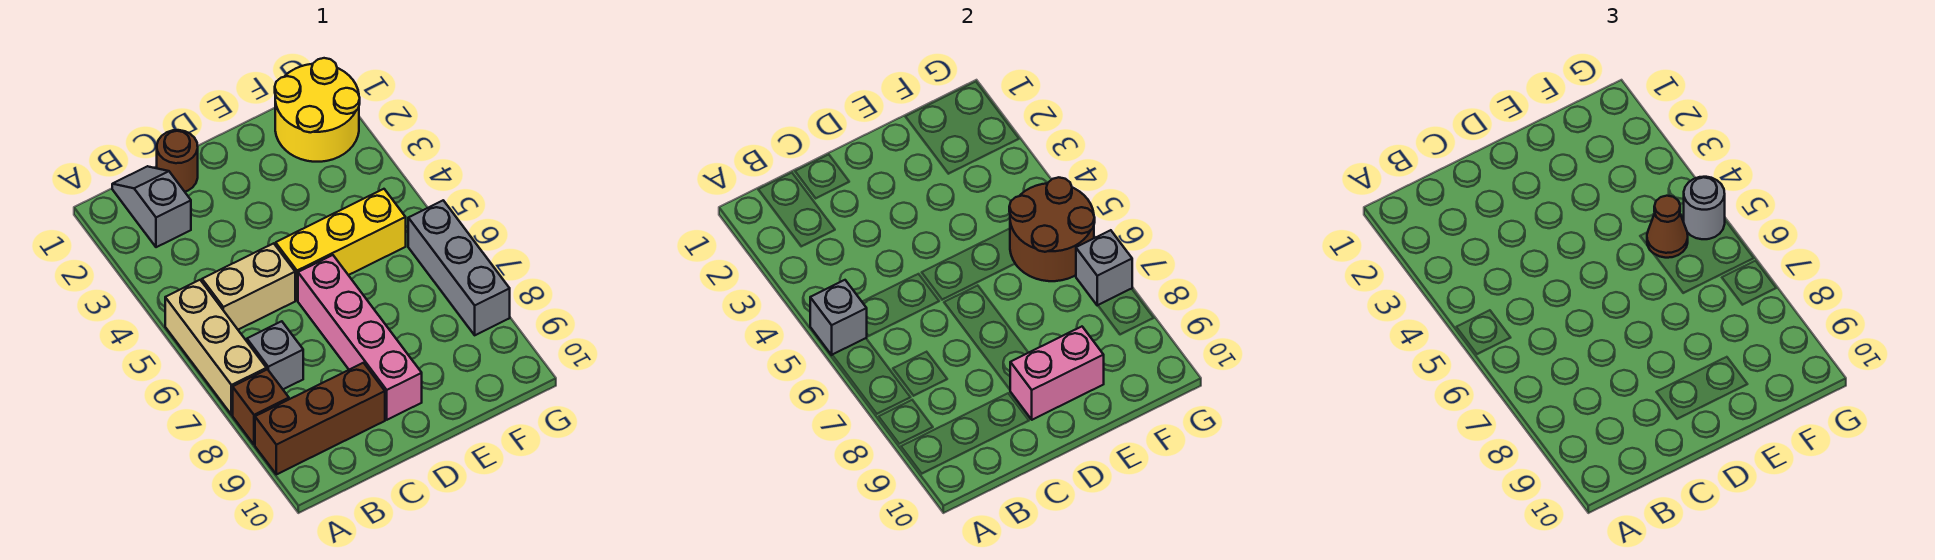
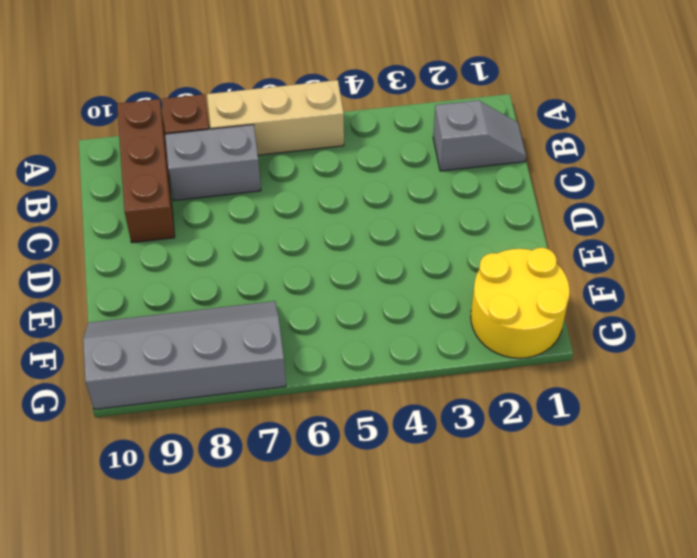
grey brick B7:B8 level 1 -> grey brick B7 level 1
grey slope F7:G10 level 1 top G -> grey brick G6:G8 level 1
none -> tan brick B5:C5 level 1
none -> brown round brick C1 level 1
none -> yellow brick D5:F5 level 1

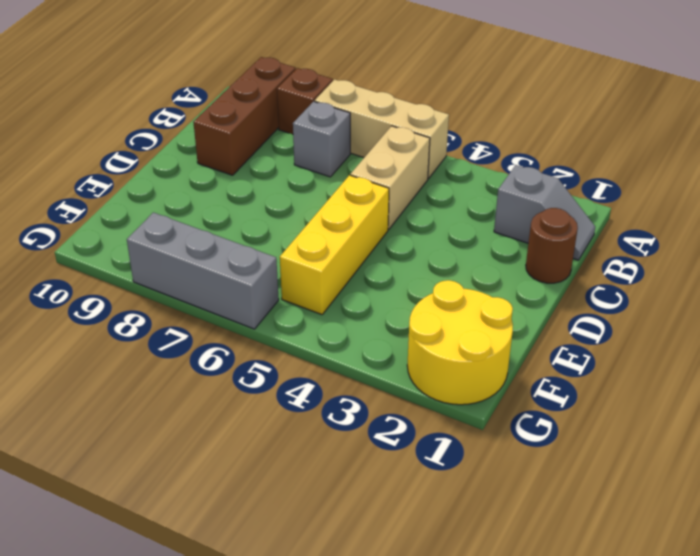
none -> pink brick D6:D9 level 1
none -> grey brick A5 level 2
none -> pink brick D9:E9 level 2

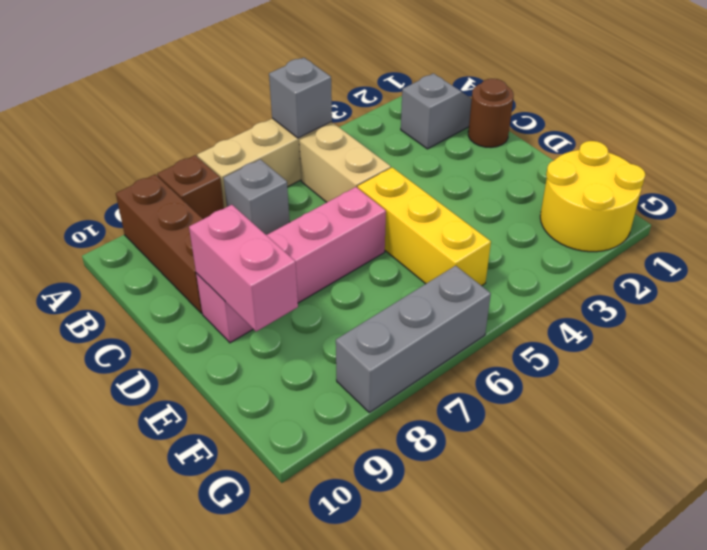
none -> brown round brick F5:G6 level 2
none -> grey brick G7 level 2
none -> brown cone F5 level 3

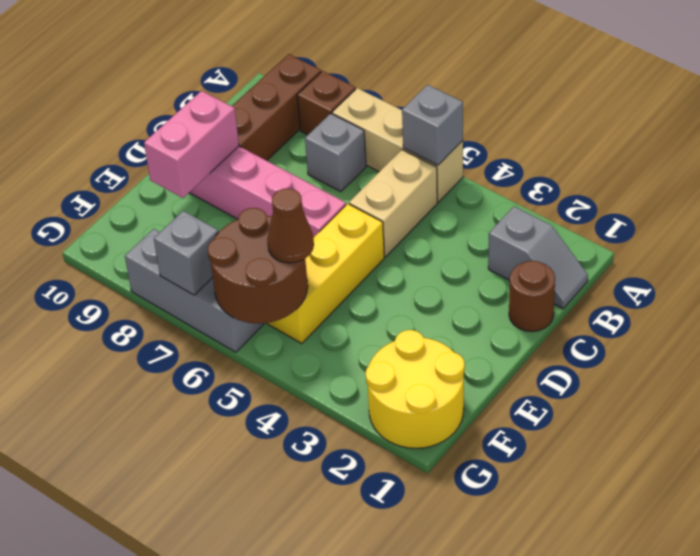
none -> grey round brick G5 level 3

